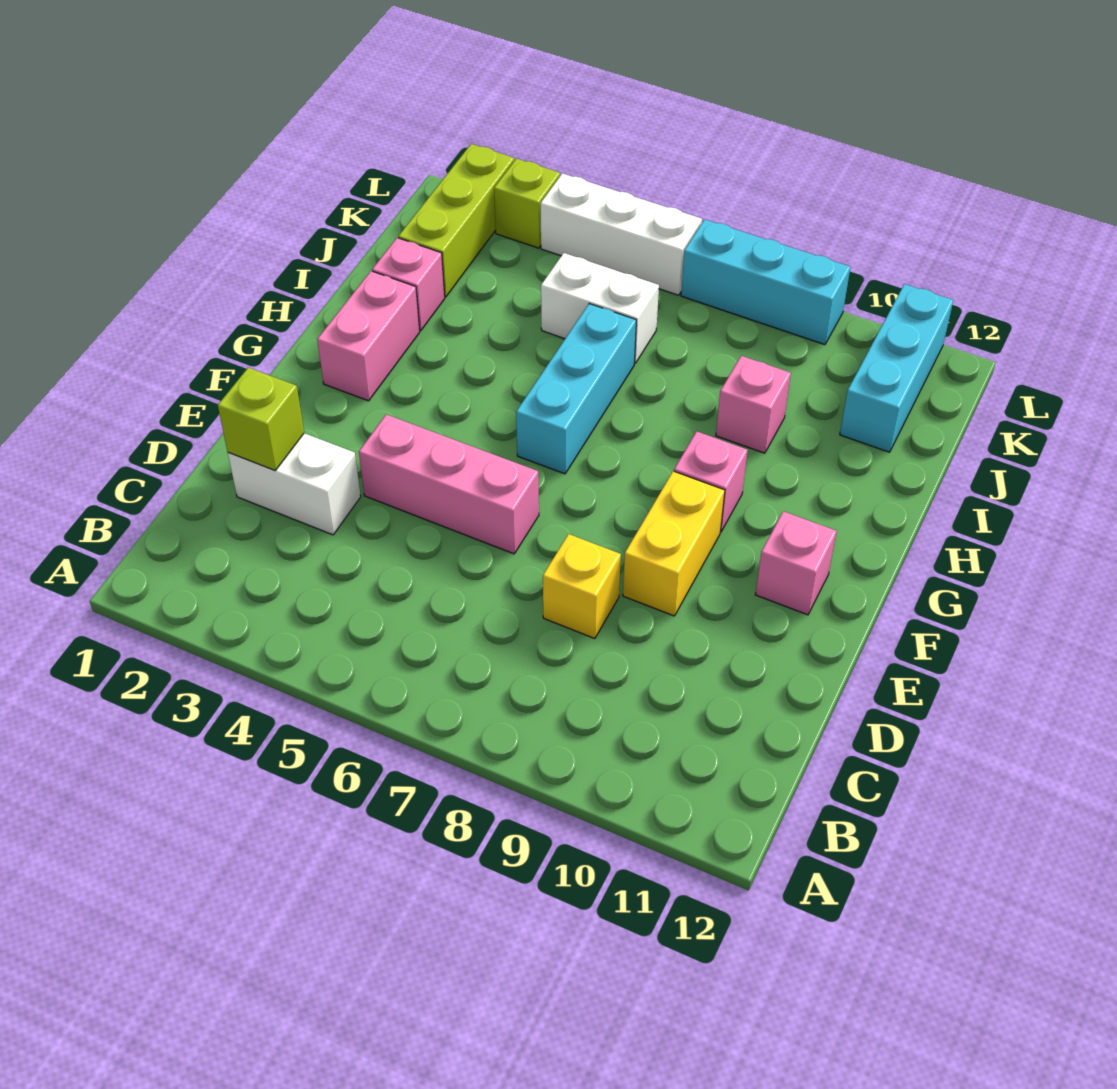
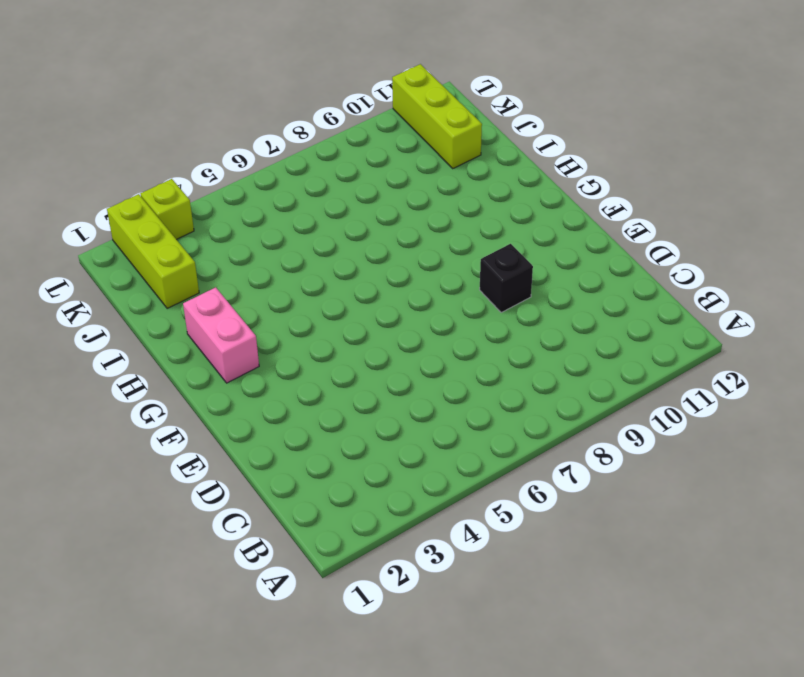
black brick E9 level 1 -> yellow brick E9:F9 level 1
lime brick J11:L11 level 1 -> cyan brick J11:L11 level 1
none -> white brick D2:D3 level 1
none -> yellow brick D8 level 1
none -> pink brick E4:E6 level 1

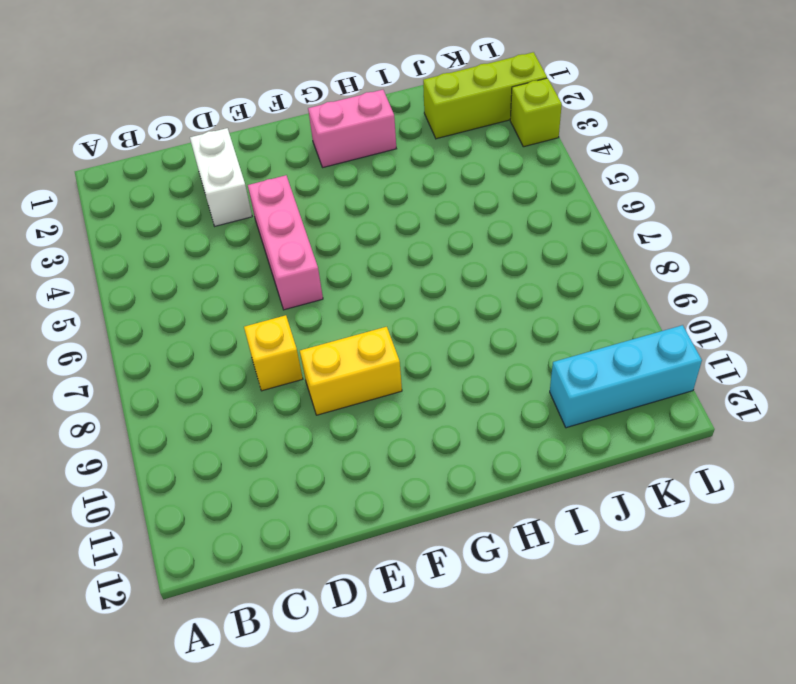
none -> pink brick F11 level 1
none -> cyan brick G6:I6 level 1
none -> pink brick G9 level 1

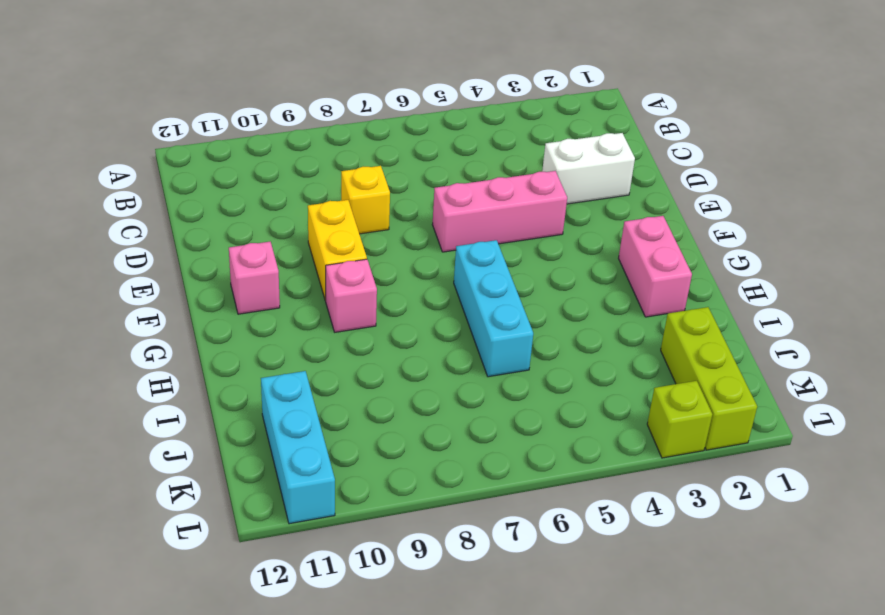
none -> pink brick I2 level 1
none -> pink brick I9 level 1
none -> white brick J5:J6 level 1

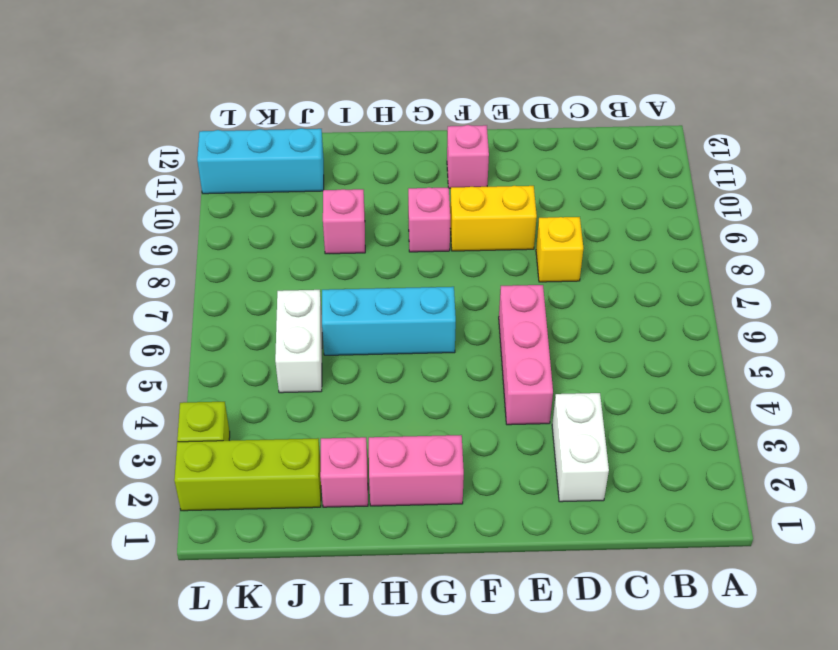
none -> white brick L4:L6 level 1
none -> cyan brick L7:L9 level 1
none -> lime brick D2 level 2

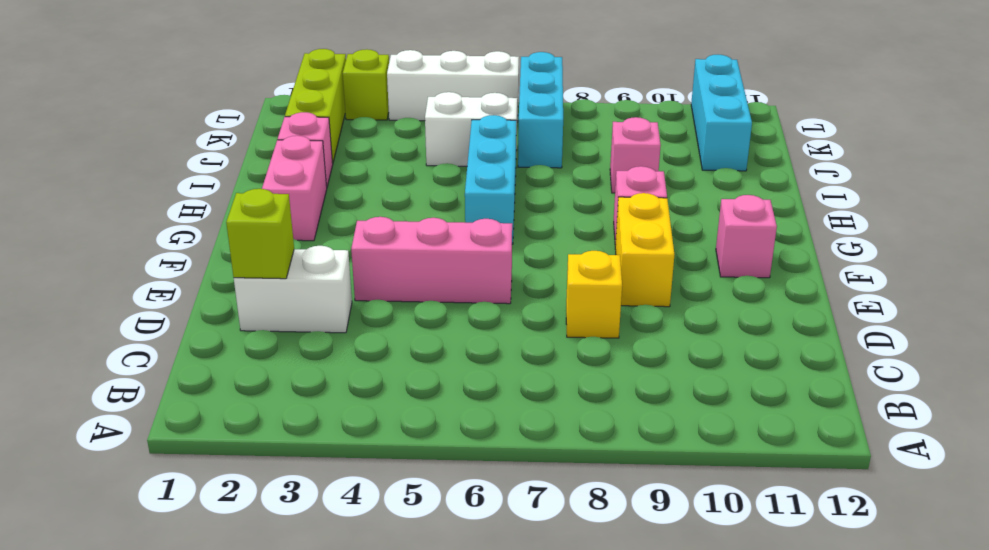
cyan brick J7:L7 level 1 -> cyan brick L7:L9 level 1

